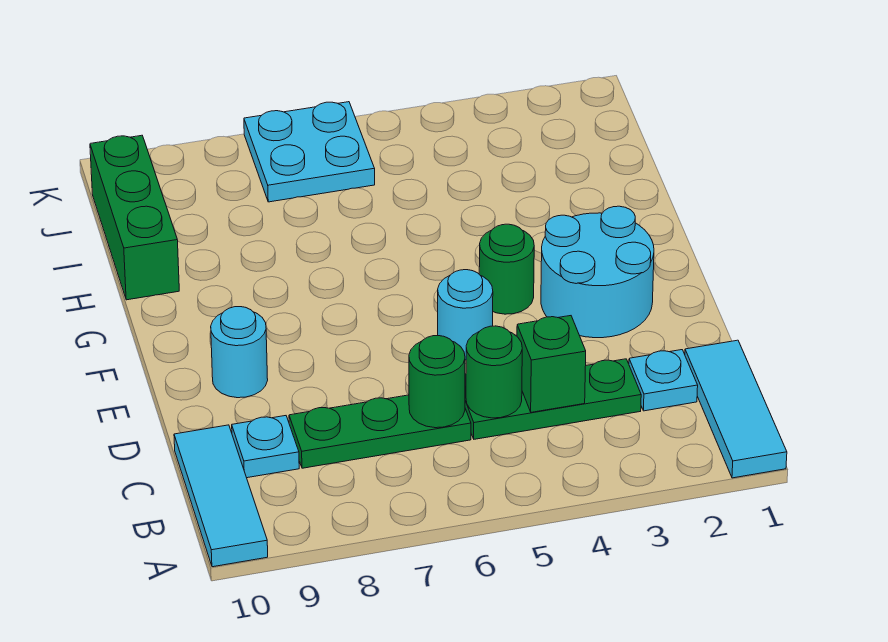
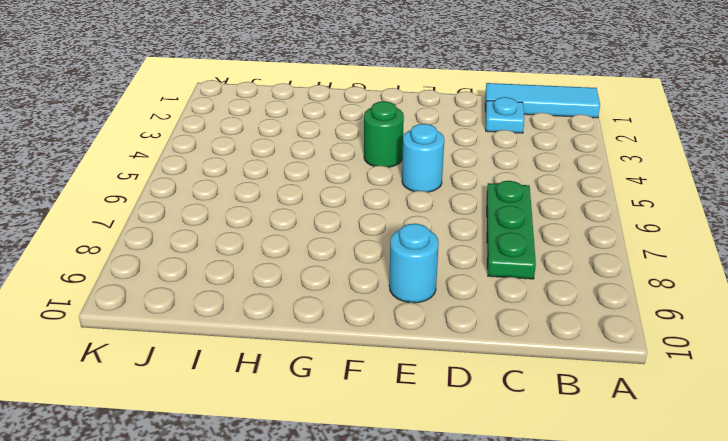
none -> cyan tile A10:C10 level 1
none -> green plate C3:C5 level 1
none -> cyan plate C9 level 1

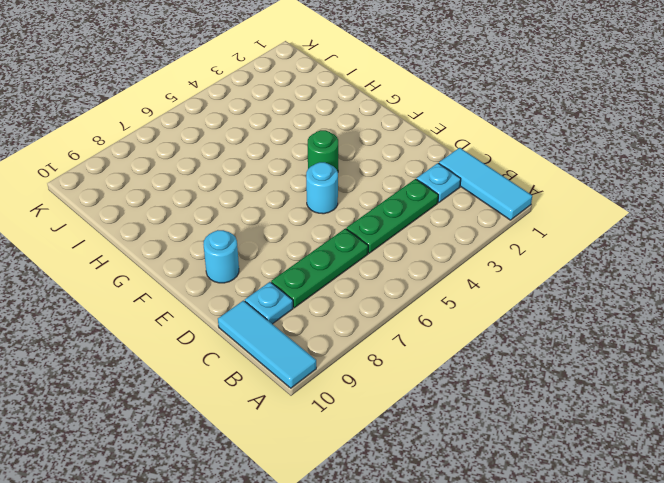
none -> cyan round brick E2:F3 level 1
none -> green brick H10:J10 level 1
none -> cyan plate J6:K7 level 1

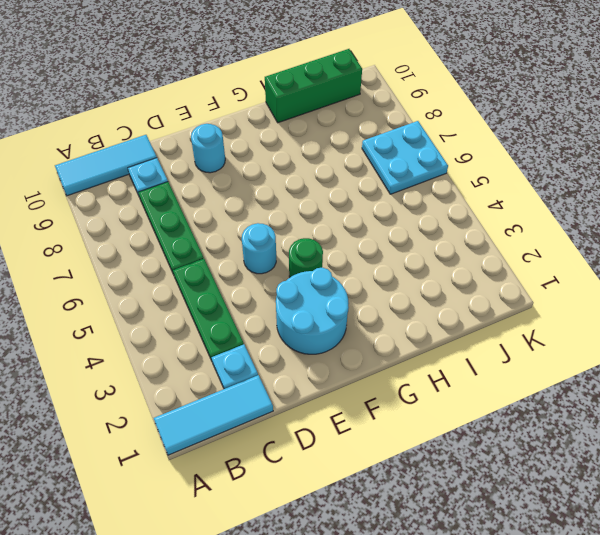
none -> green brick C4 level 2
none -> green round brick C5 level 2
none -> green round brick C6 level 2

